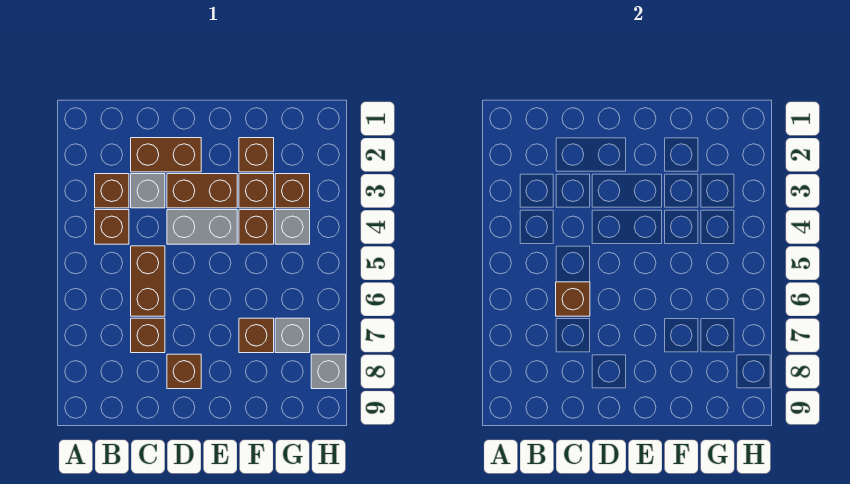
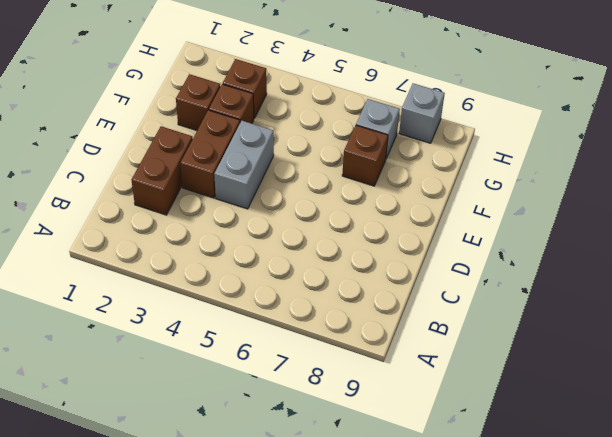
none -> brown brick B3 level 1
none -> brown brick B4 level 1
none -> grey brick C3 level 1

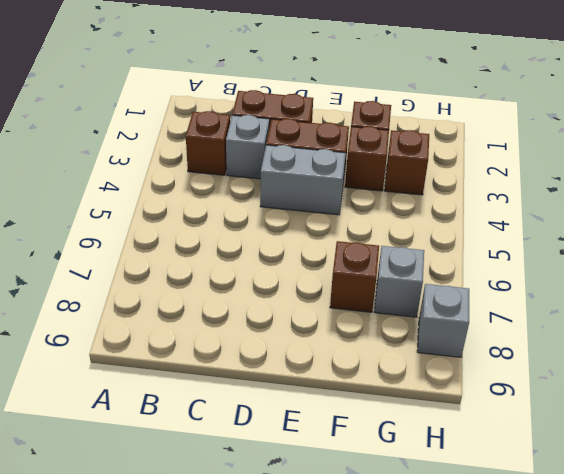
none -> brown brick B4 level 1
none -> brown brick C5:C6 level 1
none -> brown brick C7 level 1

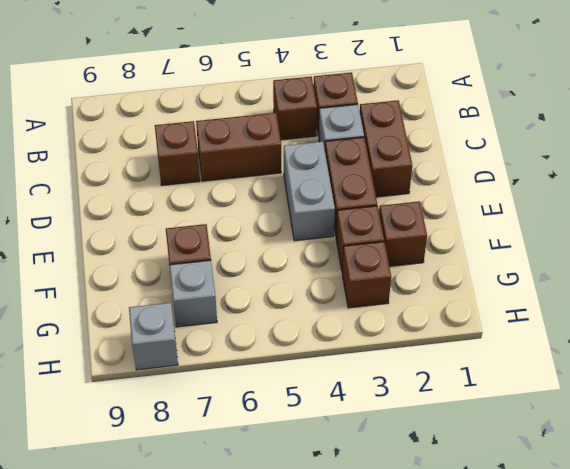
none -> brown brick D8 level 1
none -> brown brick F4 level 1
none -> grey brick G4 level 1

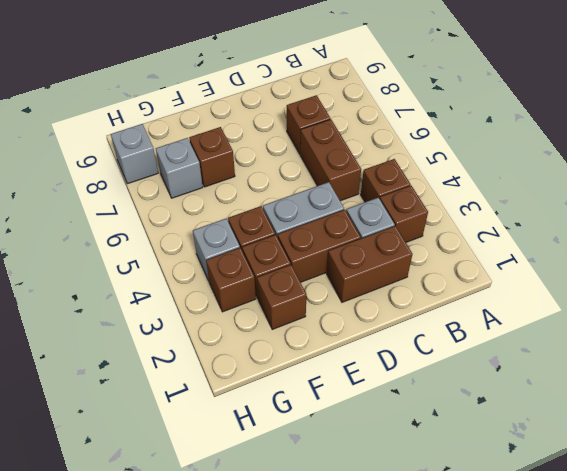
none -> brown brick D8 level 1
none -> brown brick C6 level 2

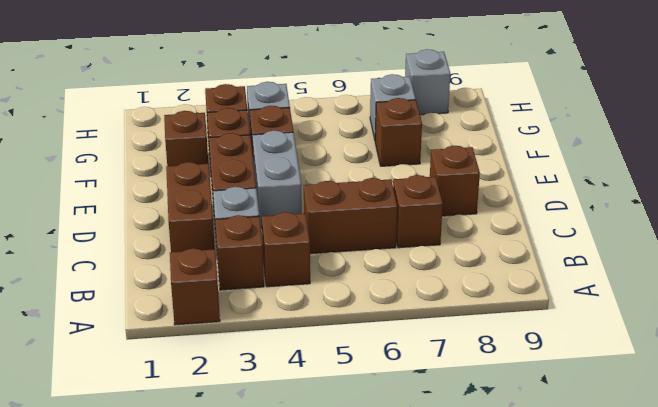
brown brick A2 level 1 -> brown brick C6 level 2

